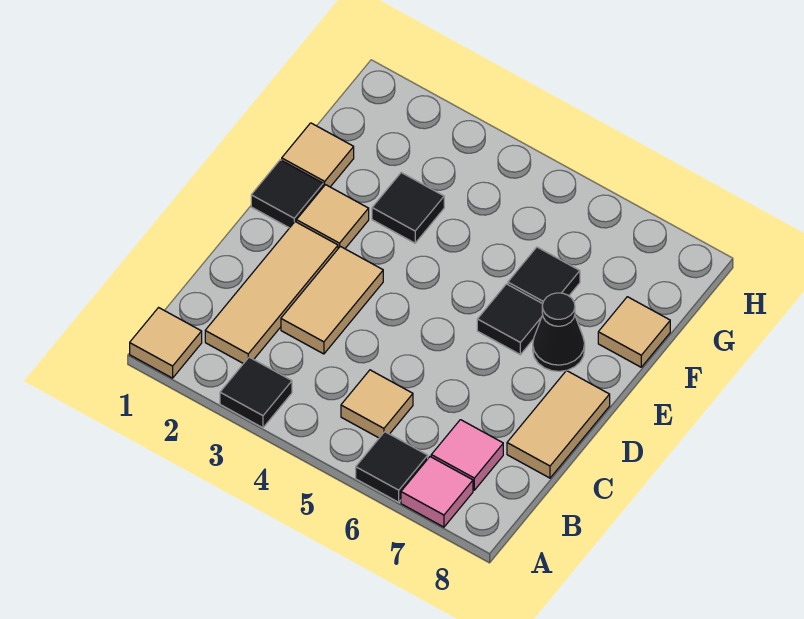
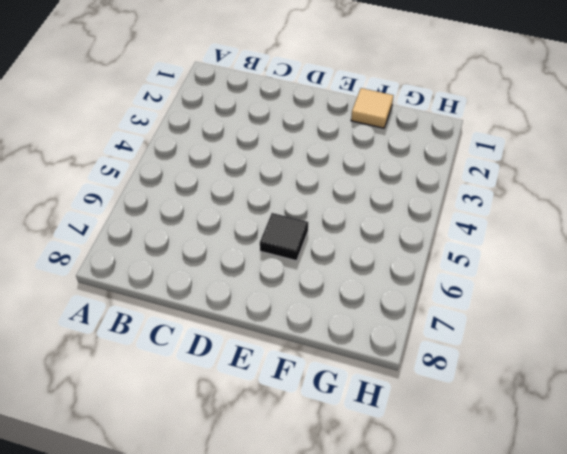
none -> tan tile A1 level 1
none -> black tile A3 level 1
none -> black tile A6 level 1

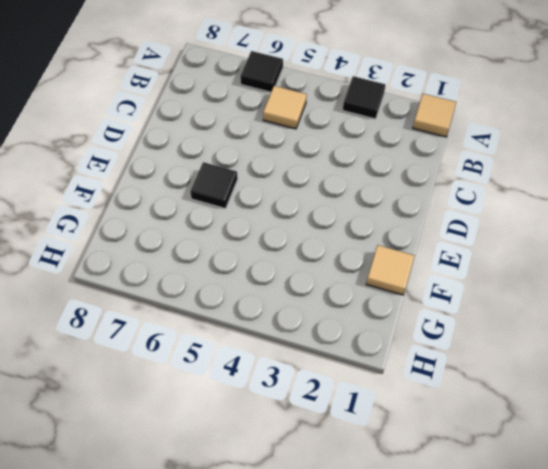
none -> pink tile A7 level 1
none -> tan tile B2:D2 level 1
none -> pink tile B7 level 1

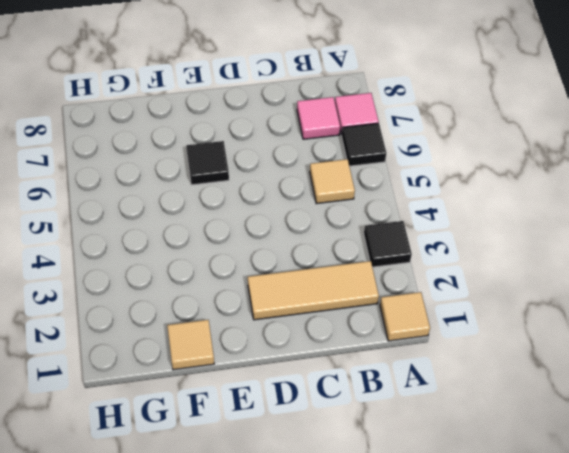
none -> tan tile C3:D3 level 1
none -> tan tile C8:D8 level 1
none -> black tile E1 level 1

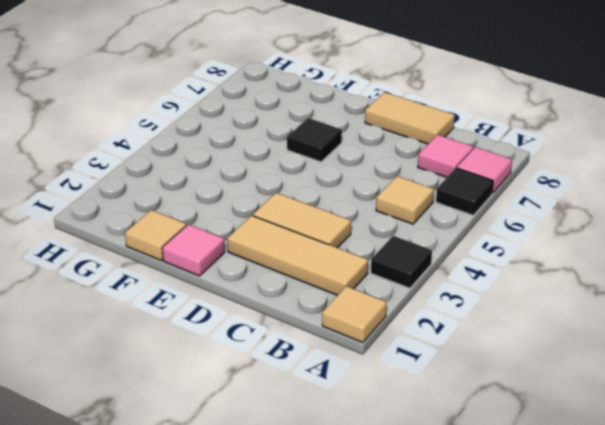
pink tile E1 level 1 -> black tile E1 level 1
none -> tan tile E2 level 1
none -> black cone E7 level 1
none -> black tile F3 level 1

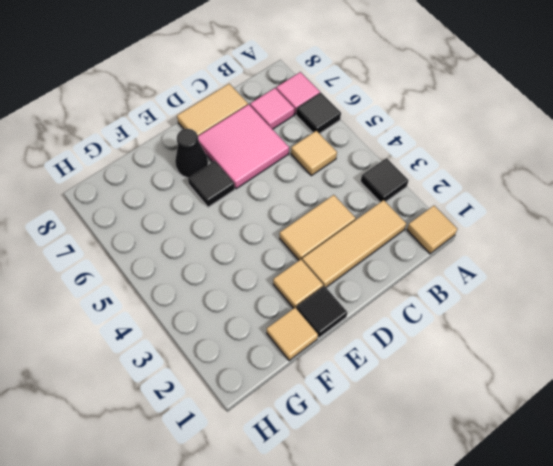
pink tile C6:D7 level 1 -> none
none -> black tile F3 level 1
none -> black tile F6 level 1
none -> tan tile F8 level 1

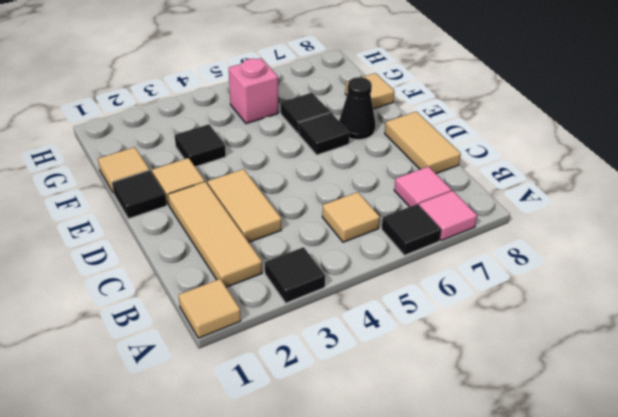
pink brick G5 level 1 -> none

